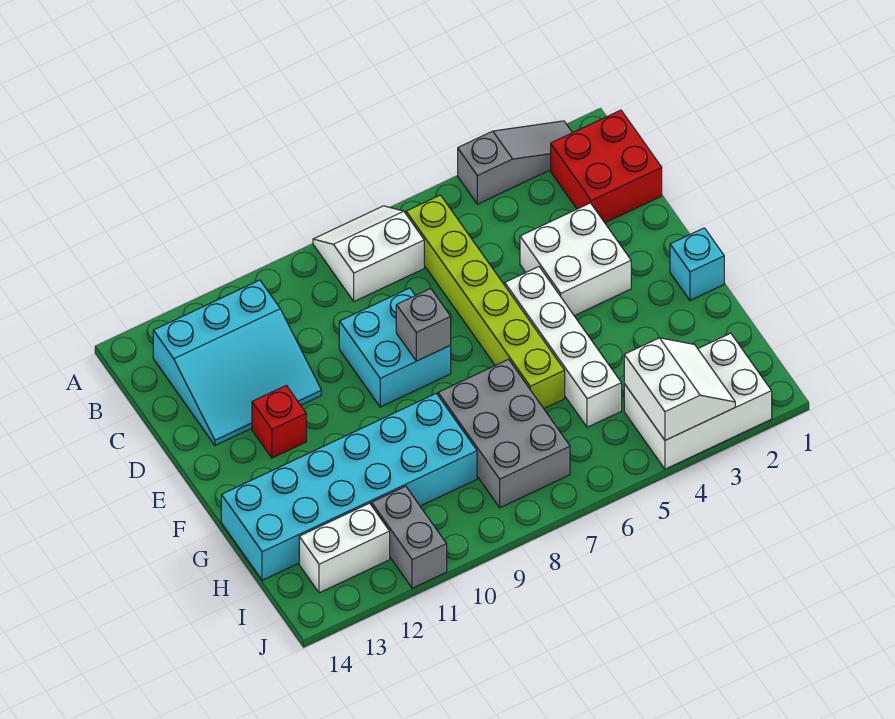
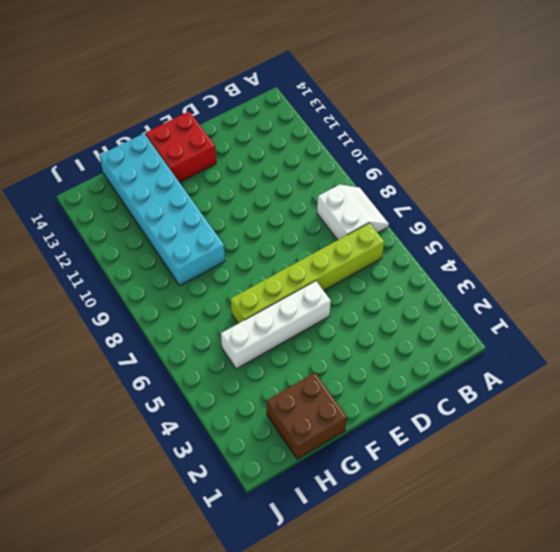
red brick E13:F14 level 1 -> red brick B1:C2 level 1
brown brick G1:H2 level 1 -> none
none -> grey slope A2:A4 level 1 top 4
none -> cyan slope B11:D13 level 1 top B
none -> white brick D3:E4 level 1

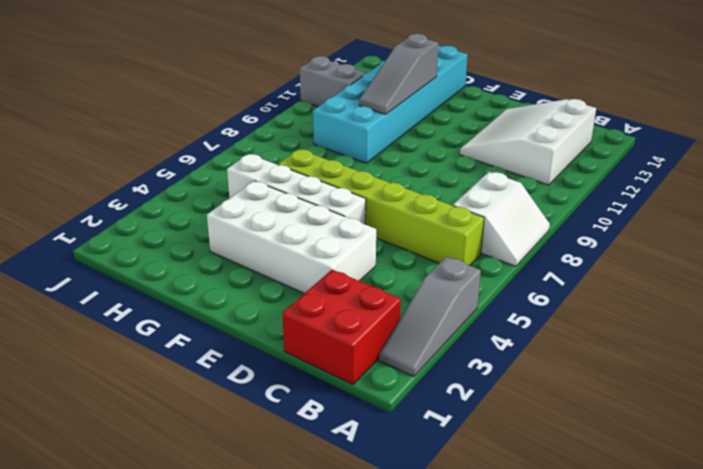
white slope B11:D13 level 1 top B -> cyan slope B11:D13 level 1 top B
white brick D3:G4 level 1 -> white brick D3:E4 level 1
grey slope G10:G12 level 2 top 12 -> none
none -> cyan brick D8:E9 level 1
none -> red brick E12 level 1
none -> cyan brick F1 level 1

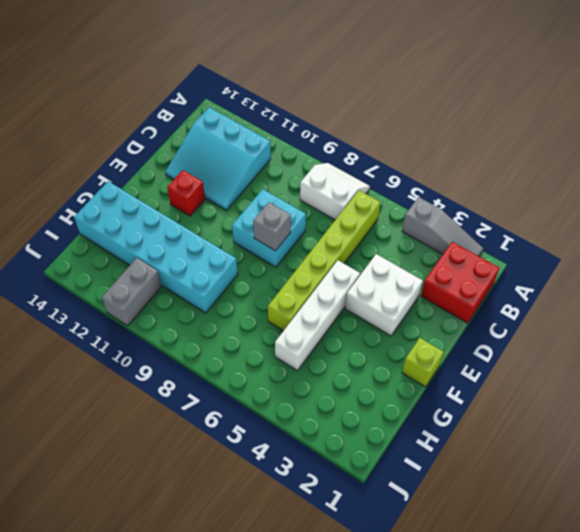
lime brick F1 level 1 -> cyan brick F1 level 1
none -> grey brick G7:I8 level 1
none -> white brick I2:J4 level 1
none -> white brick I12:I13 level 1

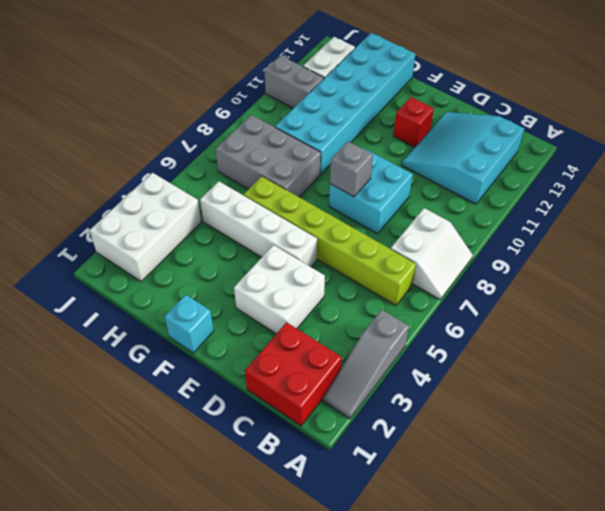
none -> white slope I3:J4 level 2 top 4

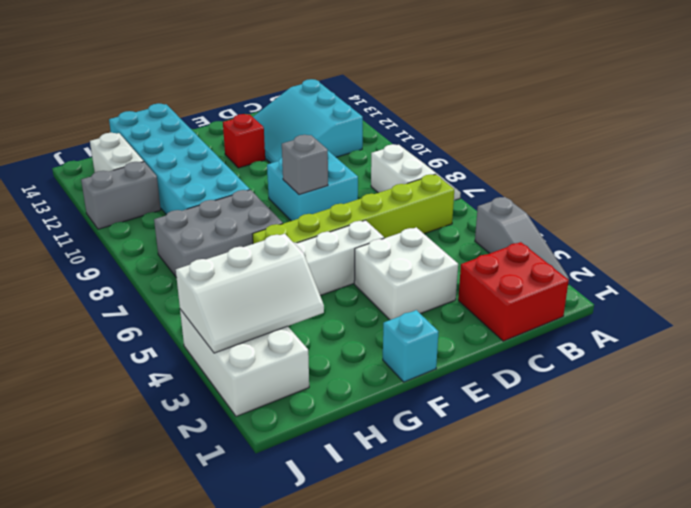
white slope H3:J4 level 2 top 4 -> white slope I3:J4 level 2 top 4

